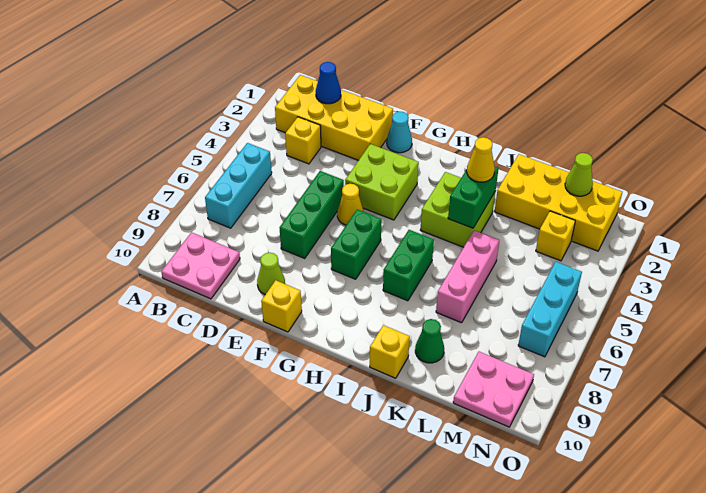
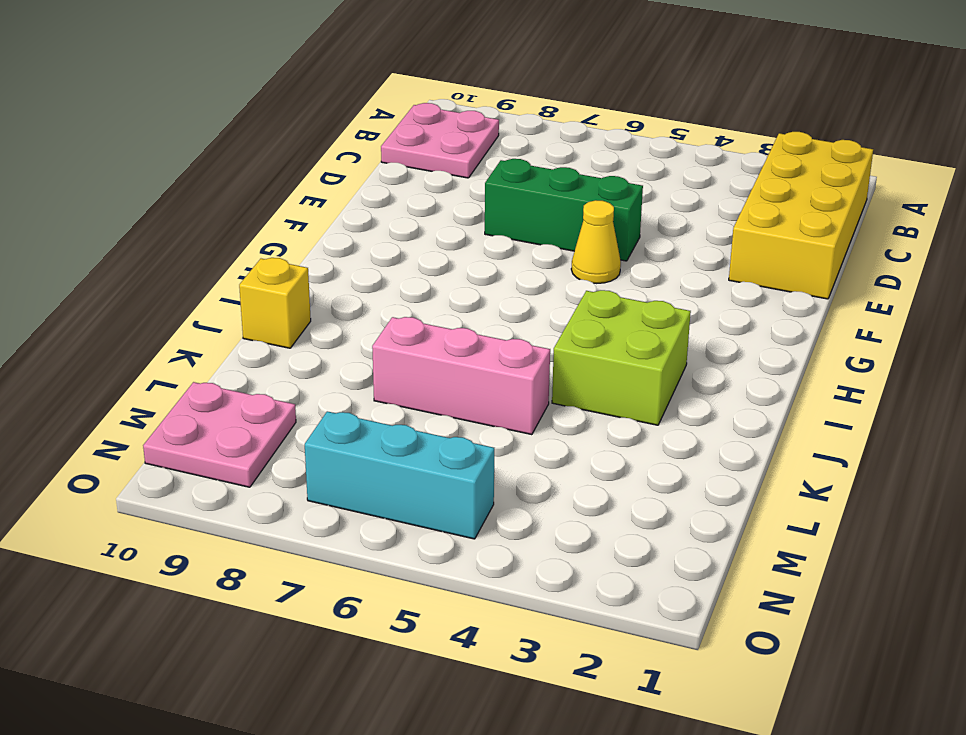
none -> cyan brick B5:B7 level 1
none -> yellow brick C3 level 1
none -> lime cone E9 level 1

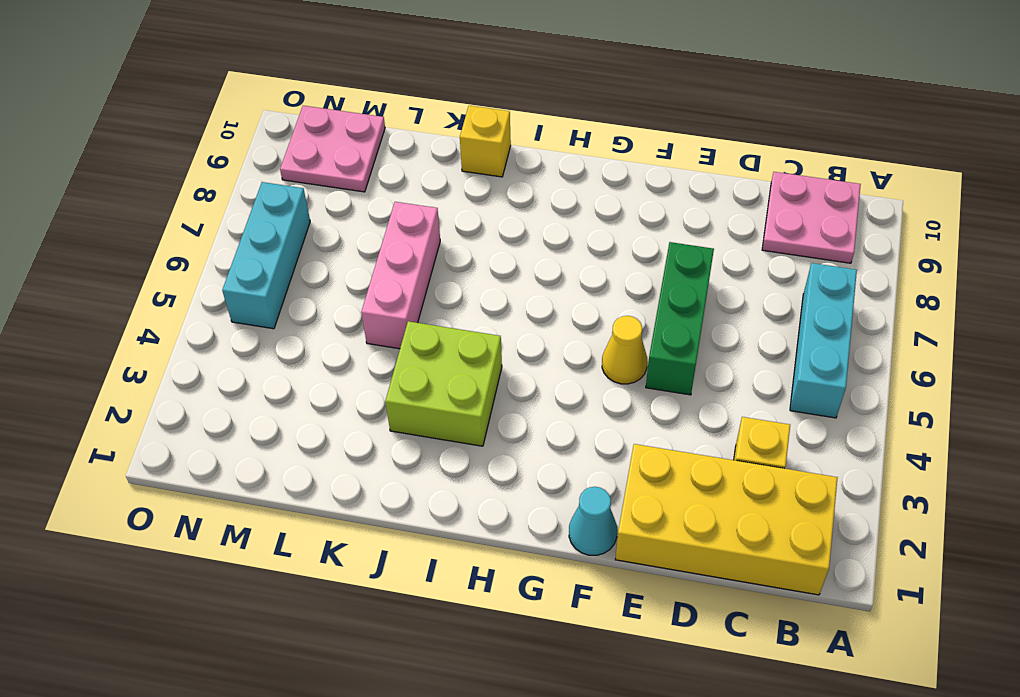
none -> lime cone E9 level 1
none -> lime brick F3:G4 level 1
none -> yellow brick F10 level 1

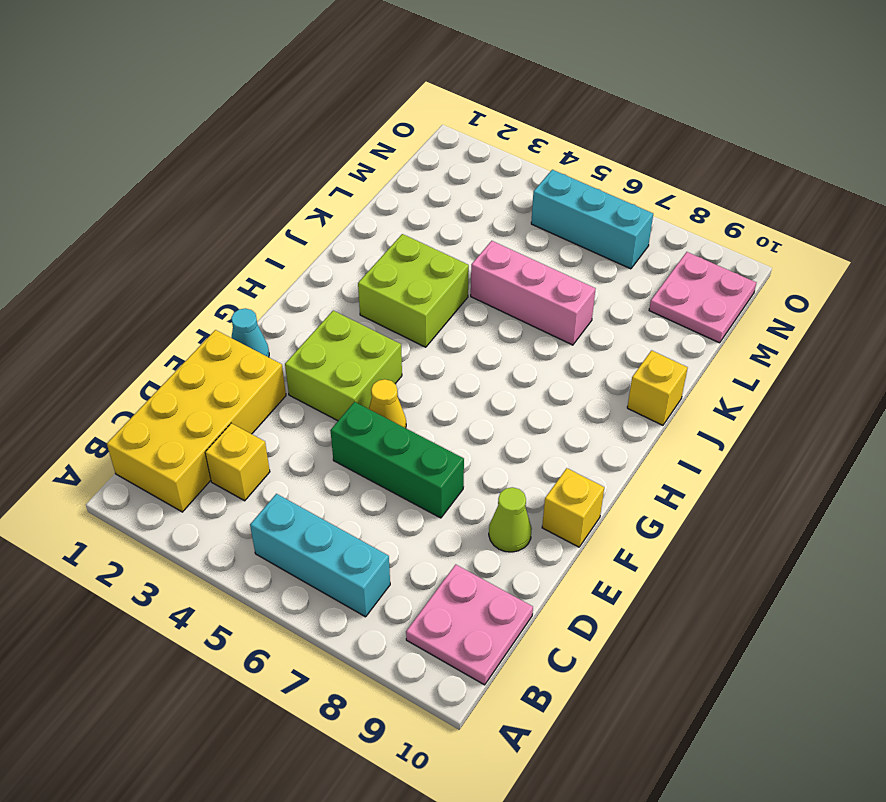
none -> green brick G6:G7 level 1
none -> green brick I6:I7 level 1
none -> yellow brick K1:N2 level 1

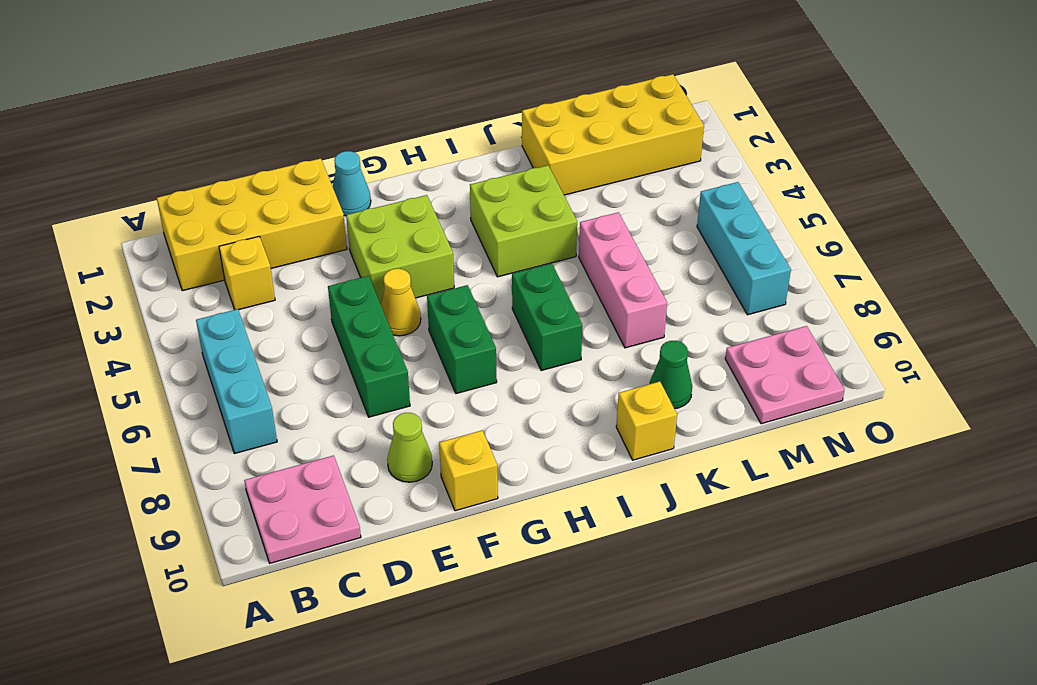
none -> yellow brick M3 level 1
none -> blue cone C1 level 2
none -> green brick J3:J4 level 2

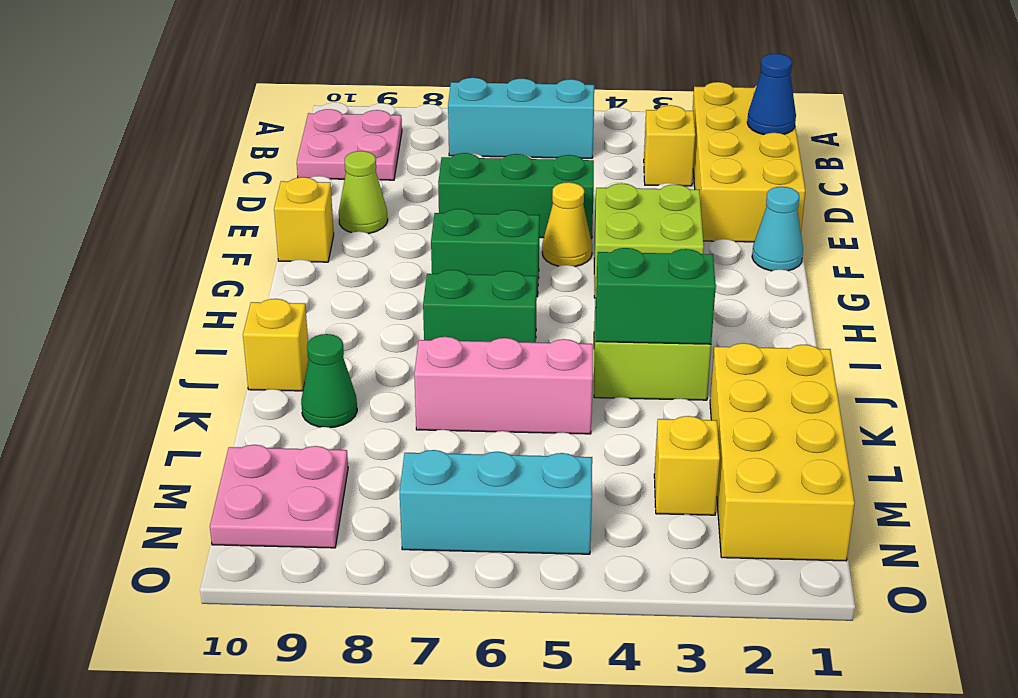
none -> lime cone M1 level 2
none -> yellow cone J3 level 3

